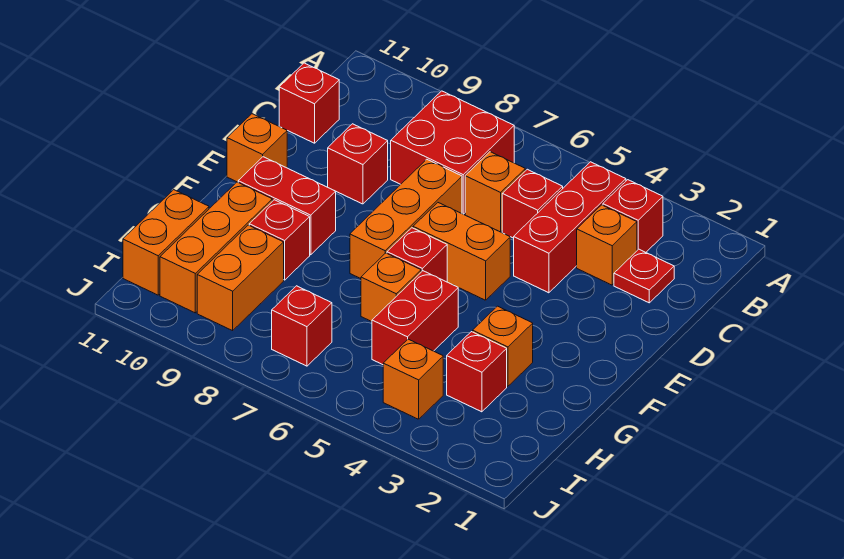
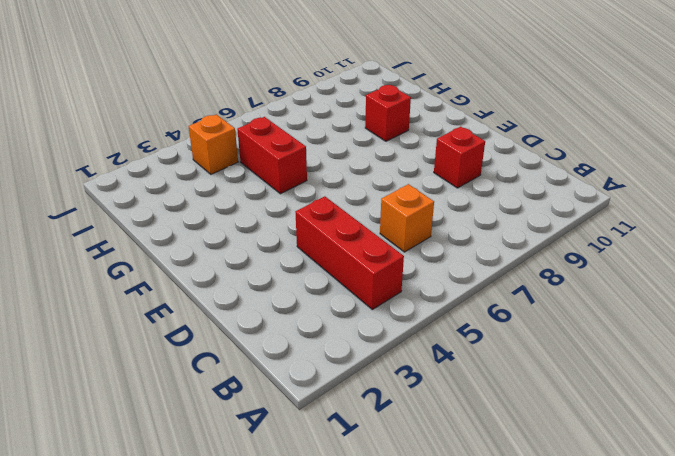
none -> red brick B3 level 1
none -> red brick B7:C8 level 1
none -> red plate C2 level 1

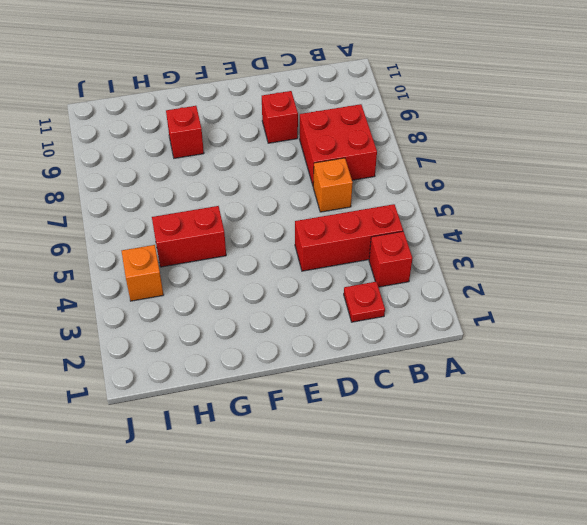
none -> orange brick C3 level 1
none -> red brick C5 level 1
none -> red brick C11 level 1

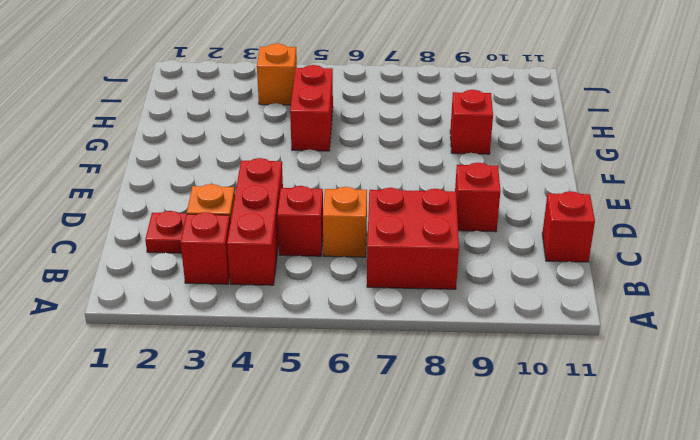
none -> orange brick D7:F7 level 1
none -> orange brick E5:E6 level 1
none -> orange brick E11 level 1

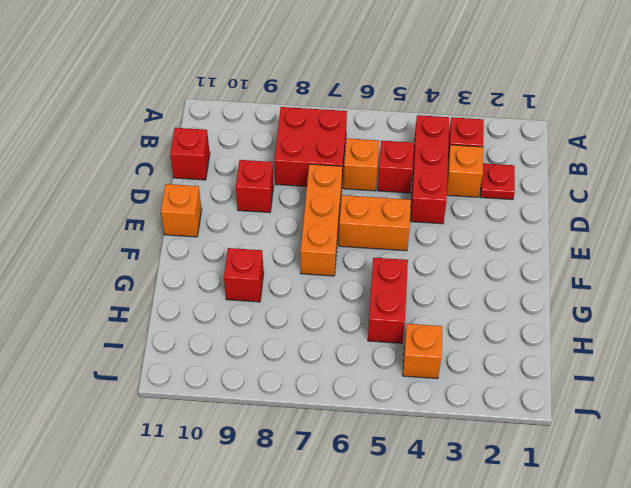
none -> red brick F6 level 1
none -> red brick F9:F10 level 1
none -> orange brick G3 level 1

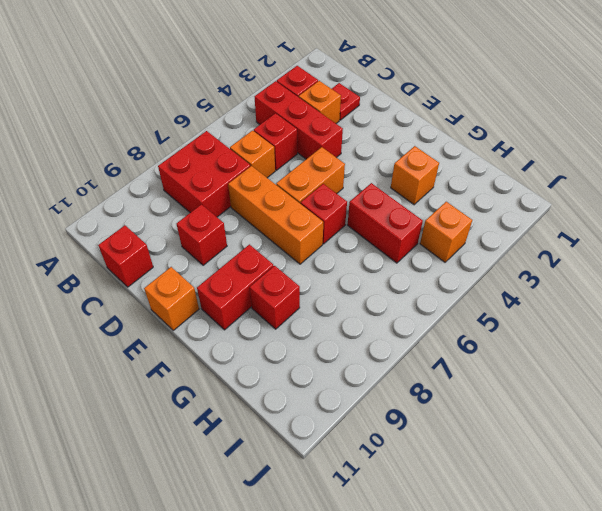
none -> orange brick G6 level 1
none -> orange brick G10:I10 level 1
none -> red brick H3 level 1

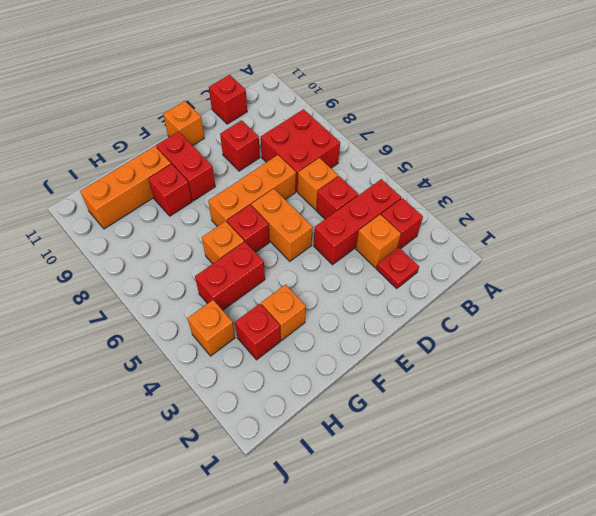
none -> orange brick H9:I9 level 1
none -> orange brick H11:I11 level 1
none -> red brick I7 level 1

